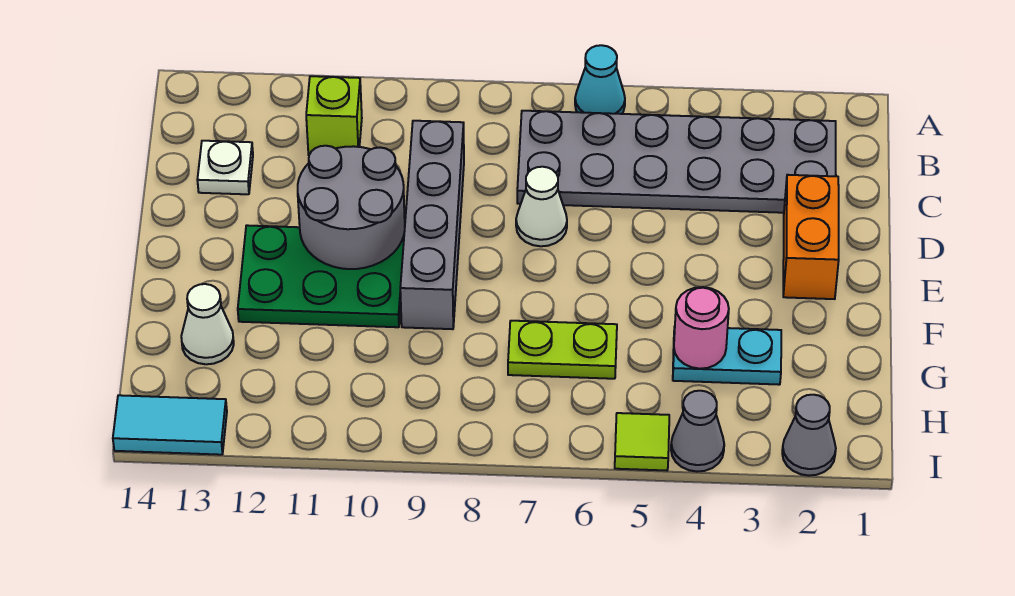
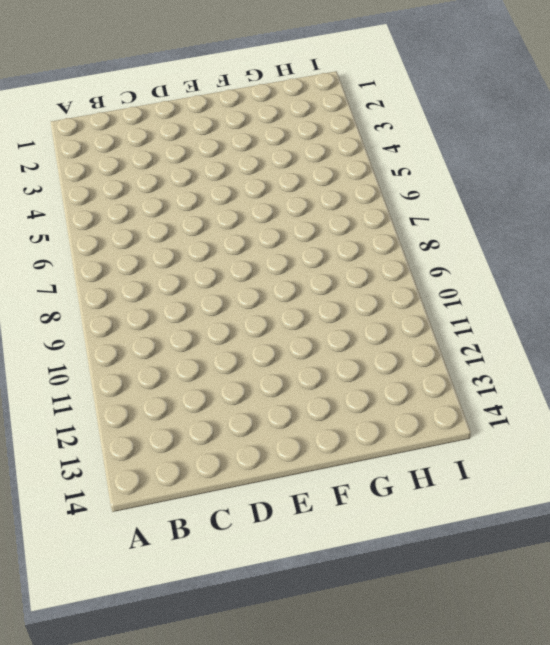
none -> cyan cone A6 level 1
none -> grey plate B2:C7 level 1
none -> lime brick B11 level 1

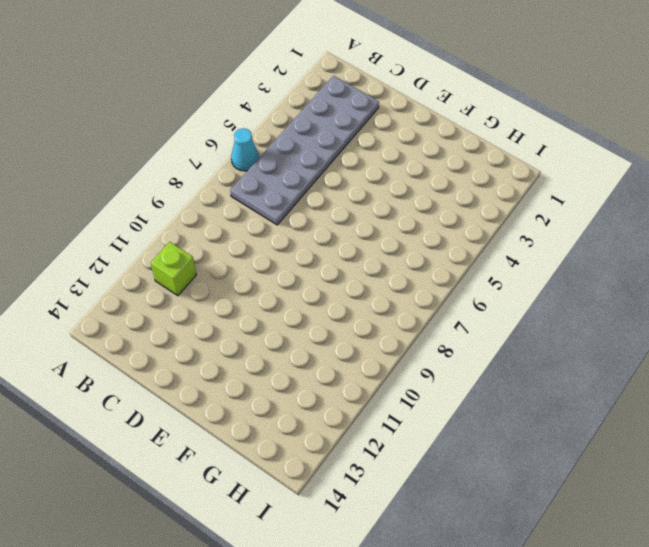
none -> grey brick C9:F9 level 1
none -> white plate C13 level 1
none -> orange brick D2:E2 level 1

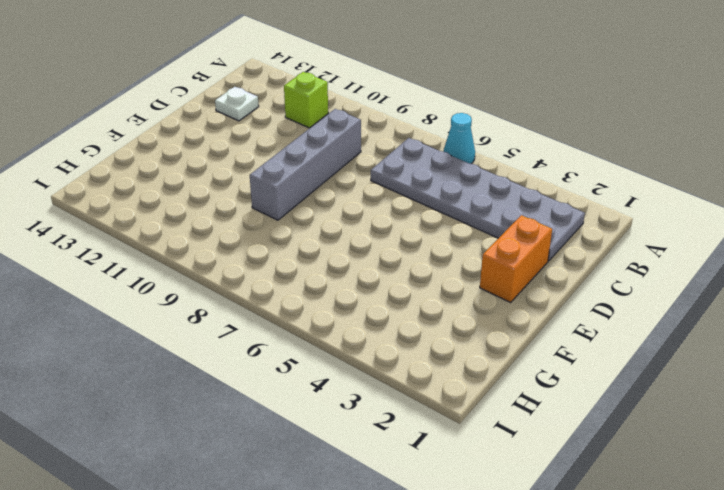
none -> white cone D7 level 1
none -> green plate E10:F12 level 1
none -> cyan plate G3:G4 level 1

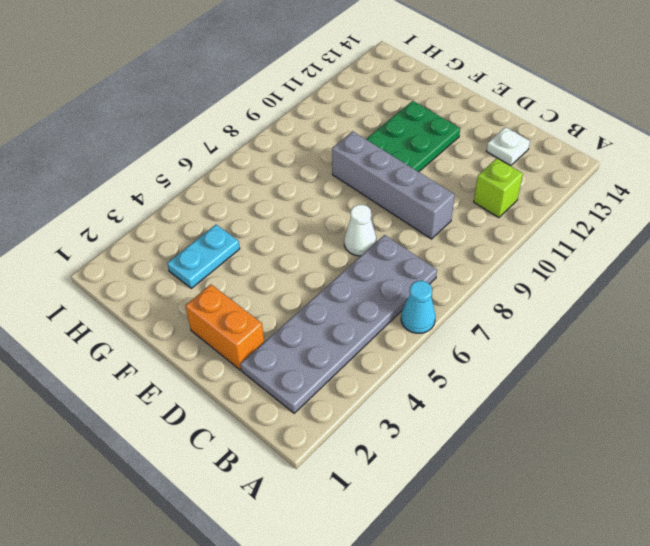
none -> lime plate G6:G7 level 1
none -> white cone G13 level 1
none -> grey cone I2 level 1

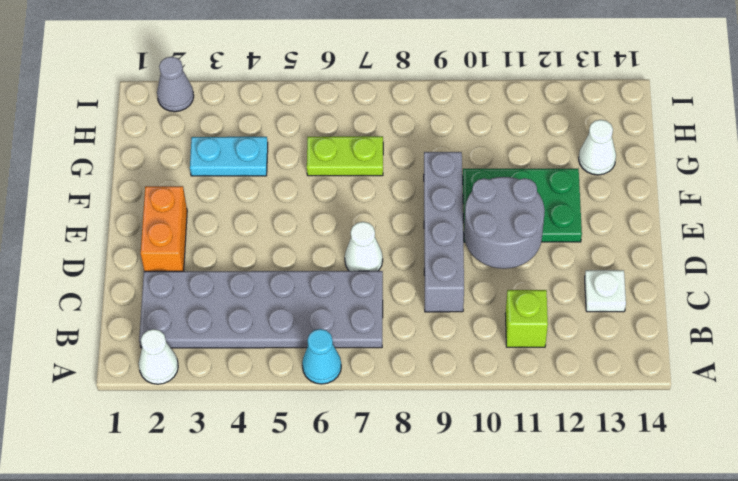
white cone A2 level 1 -> none
none -> grey cone I4 level 1
none -> lime tile I5 level 1
none -> cyan tile I13:I14 level 1

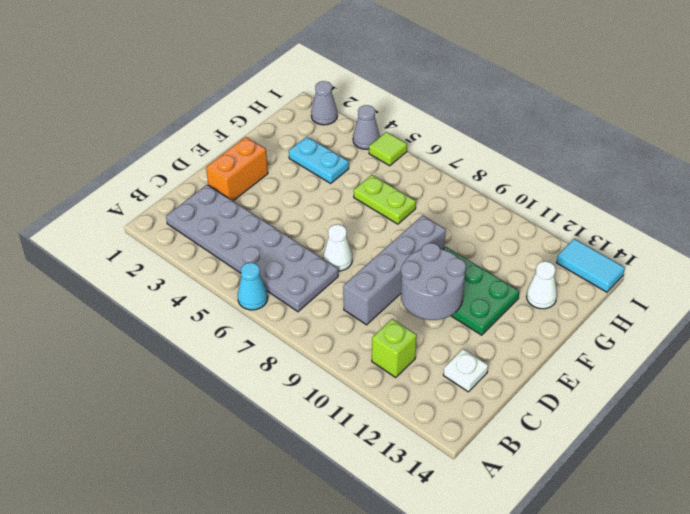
none -> pink round brick G4 level 2

